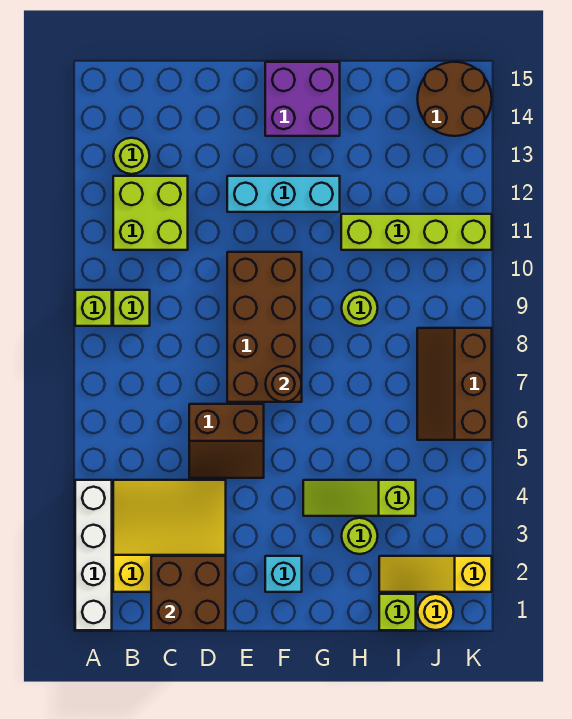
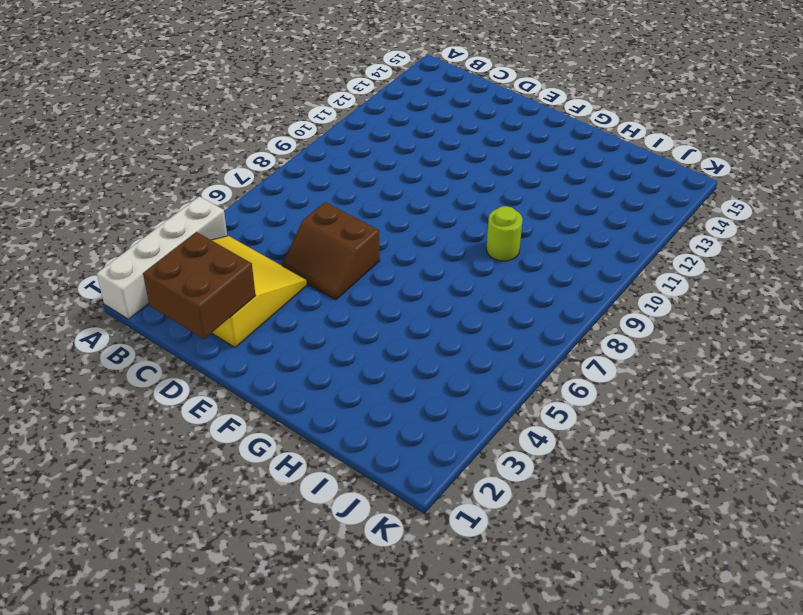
none -> lime brick A9 level 1
none -> lime brick B9 level 1
none -> lime brick B11:C12 level 1

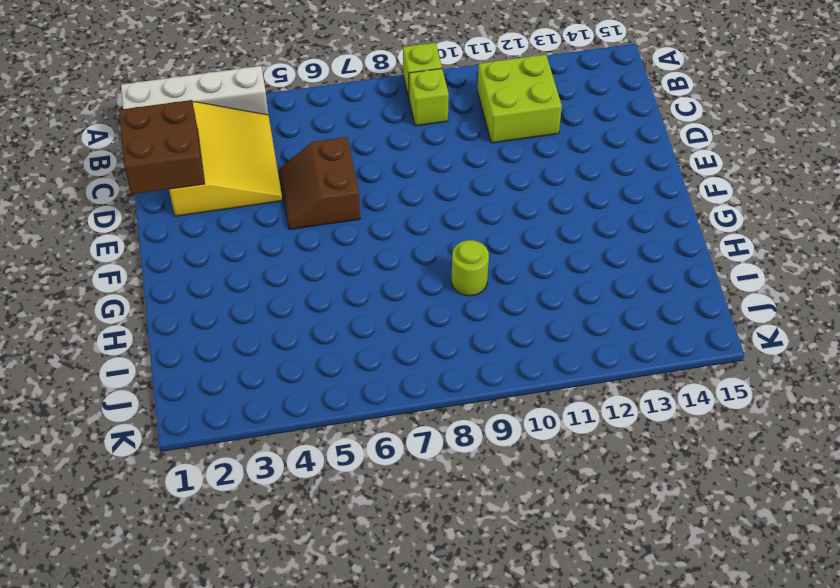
none -> lime round brick B13 level 1
none -> brown brick E7:F10 level 1
none -> cyan brick E12:G12 level 1

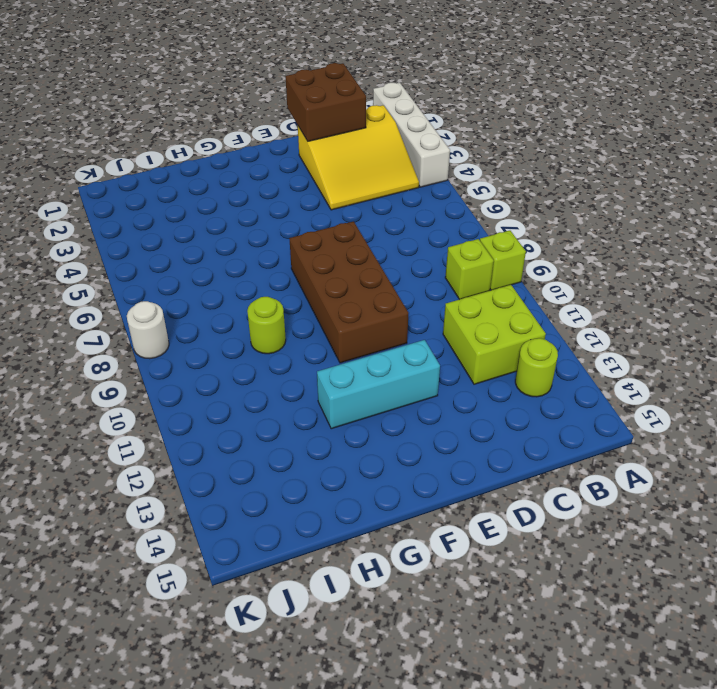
white round brick K8 level 1 -> brown slope J6:K8 level 1 top K
none -> brown slope D5:E6 level 1 top 6
none -> cyan brick F2 level 1
none -> purple brick F14:G15 level 1

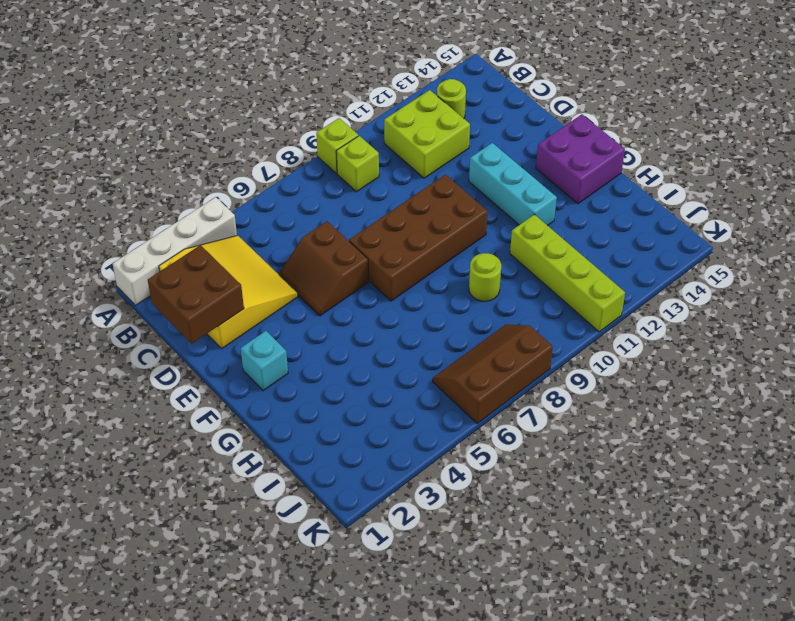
none -> lime slope G4:I4 level 1 top I
none -> lime round brick H3 level 1
none -> lime brick I1 level 1

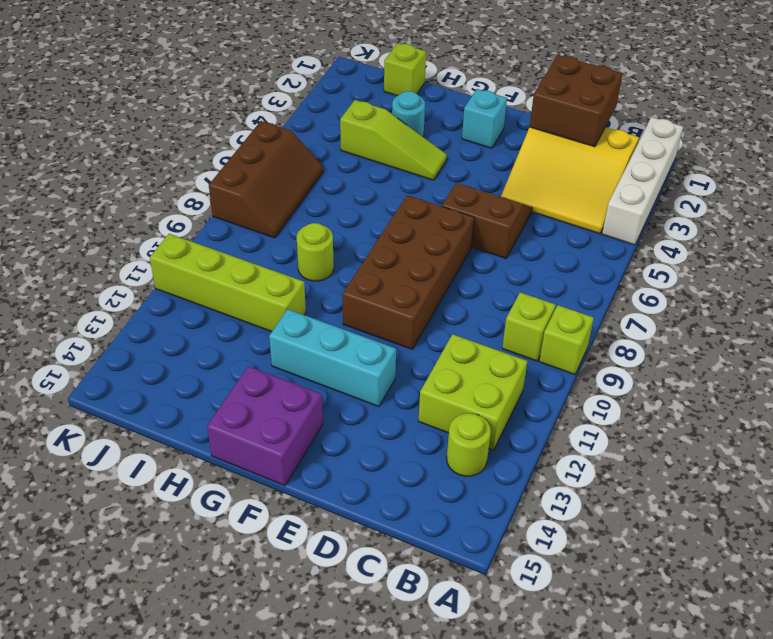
cyan round brick H3 level 1 -> lime round brick H3 level 1
none -> yellow slope I2:K2 level 1 top K
none -> yellow round brick J1 level 1
none -> brown round brick J14:K15 level 1

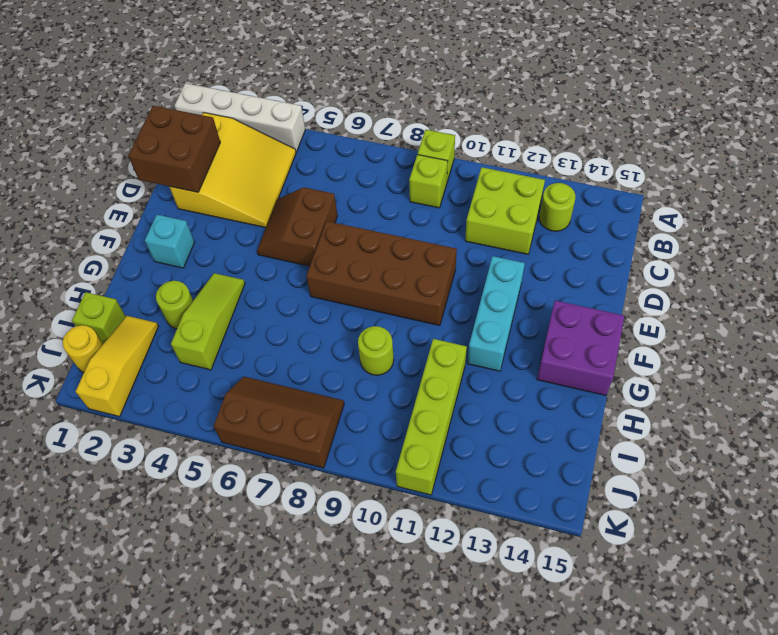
none -> brown round brick J14:K15 level 1
none -> brown round brick F7 level 2

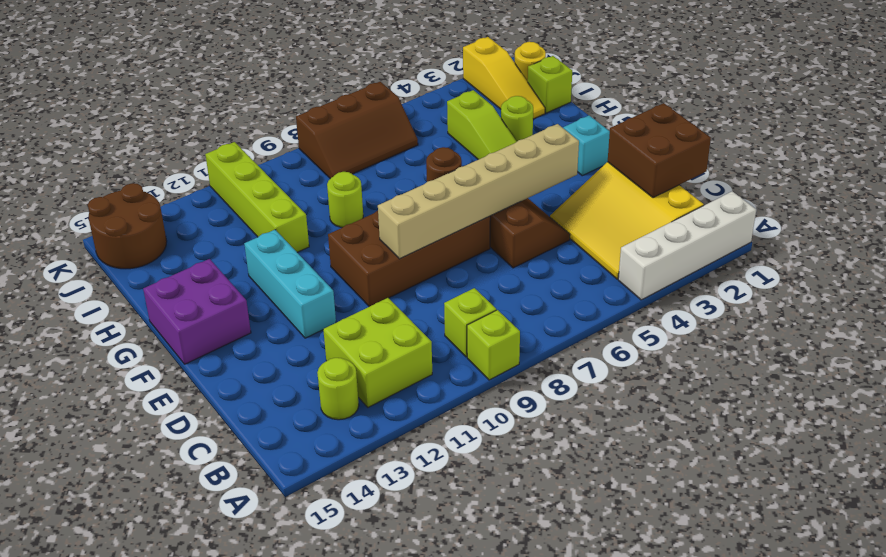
tan brick E4:E9 level 2 -> none

